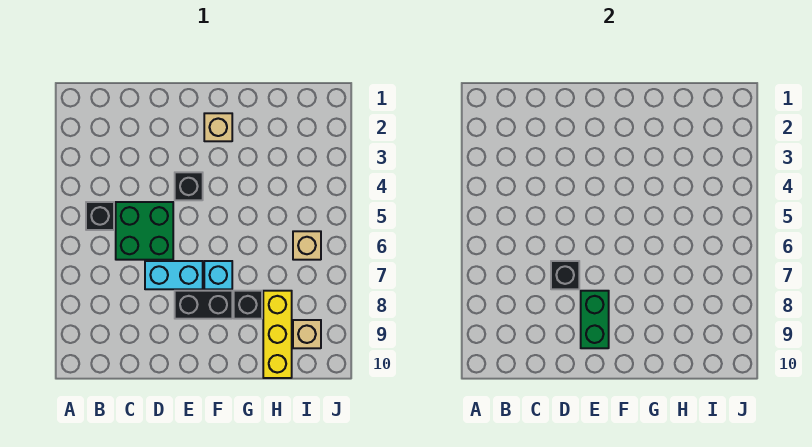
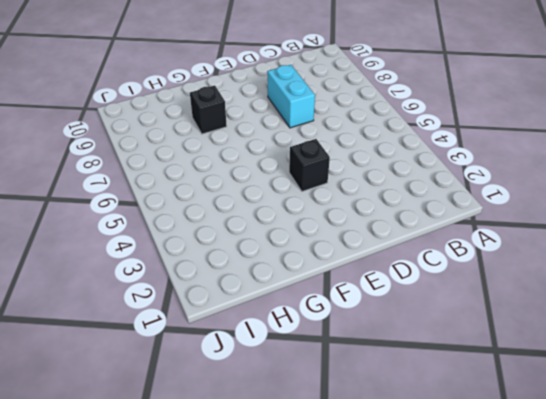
cyan brick D7:D8 level 1 -> cyan brick D7:E7 level 1
none -> black brick B5 level 1
none -> green brick C5:D6 level 1
none -> black brick E8:F8 level 1

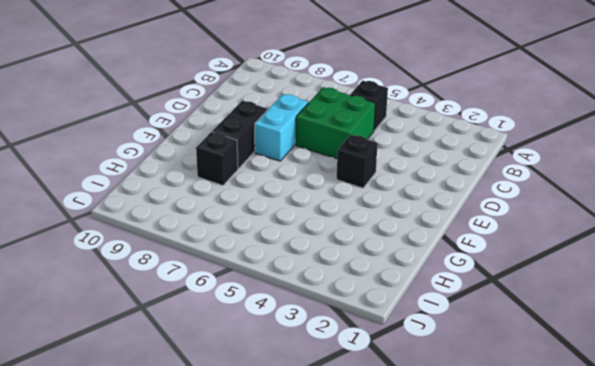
none -> tan brick F2 level 1
none -> cyan brick F7 level 1
none -> yellow brick H8:H10 level 1

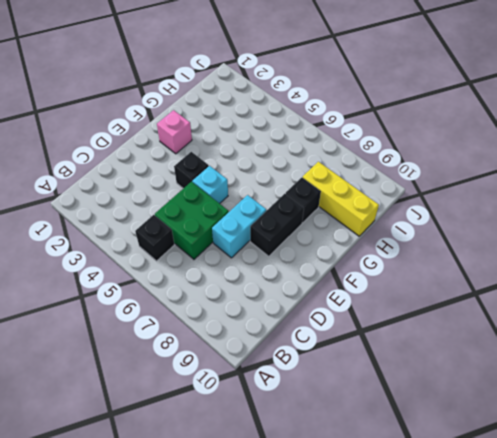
cyan brick E5 level 1 -> cyan brick F7 level 1
pink brick F2 level 1 -> tan brick F2 level 1
none -> tan brick I6 level 1
none -> tan brick I9 level 1
none -> black brick D7 level 2

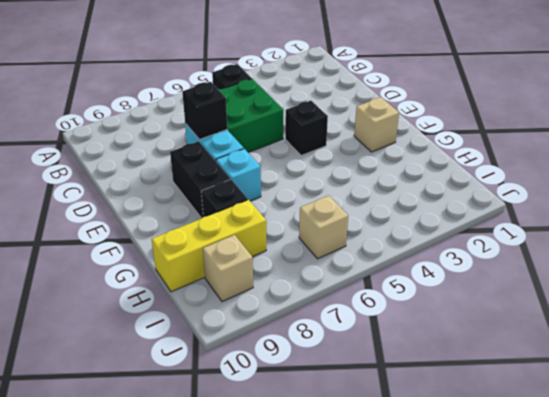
none -> green brick E8:E9 level 2

